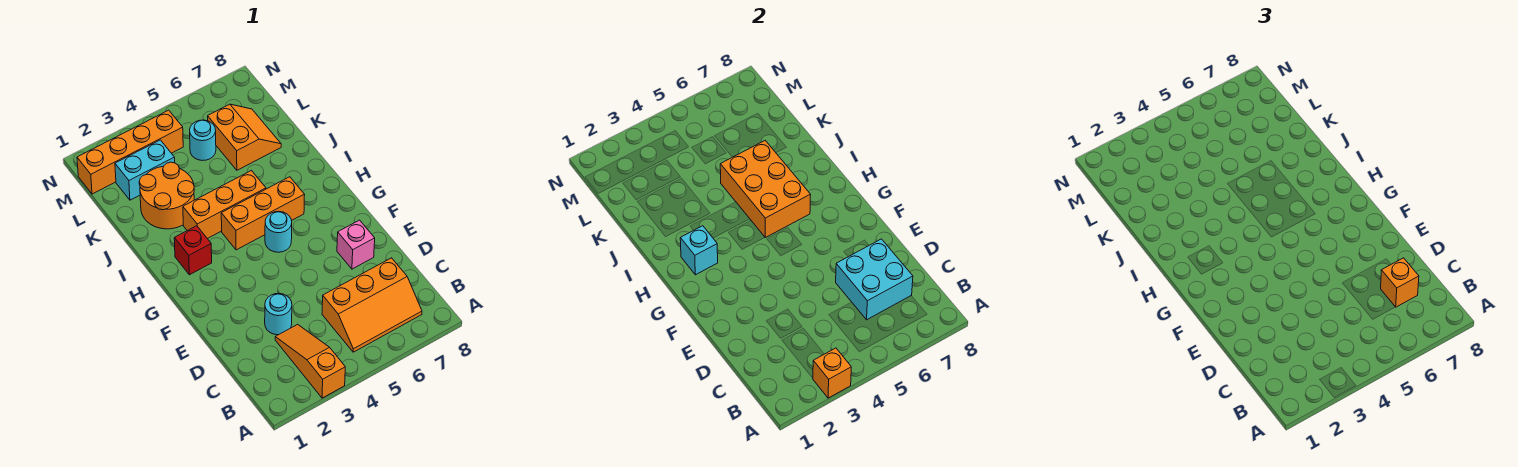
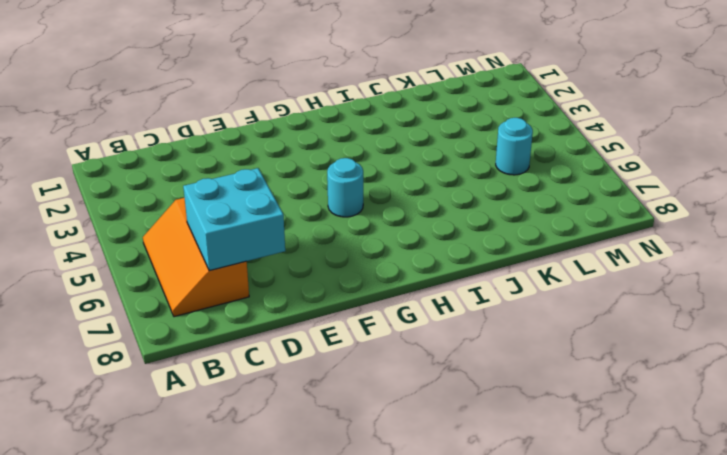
none -> orange slope A3:C3 level 1 top A
none -> cyan round brick D3 level 1
none -> pink brick E7 level 1

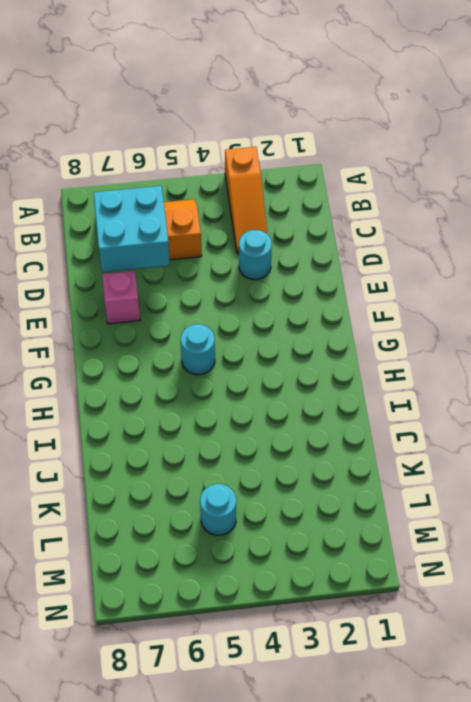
none -> red brick H2 level 1
none -> orange brick H4:H6 level 1
none -> orange brick I3:I5 level 1

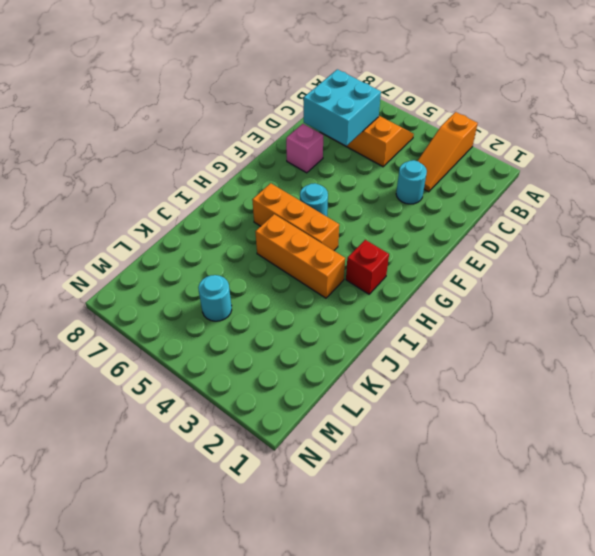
none -> orange round brick J2:K3 level 1
none -> orange slope K6:L7 level 1 top 6
none -> cyan brick L2:L3 level 1

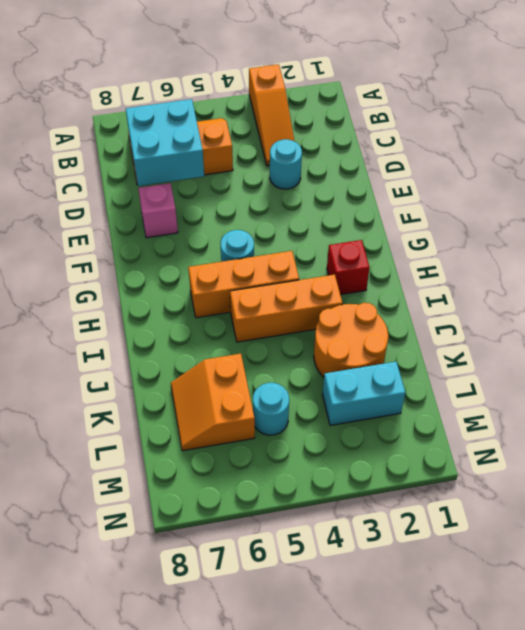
none -> orange brick M1:M4 level 1
none -> orange brick A3 level 2
none -> cyan brick H2 level 2

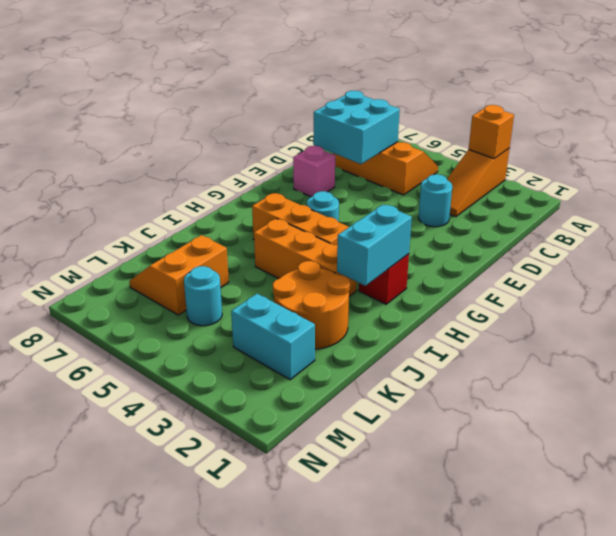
cyan brick H2:I2 level 2 -> cyan brick H2 level 2
none -> orange brick M1:M4 level 1
none -> orange brick H5:J6 level 2
none -> orange brick C7 level 3

